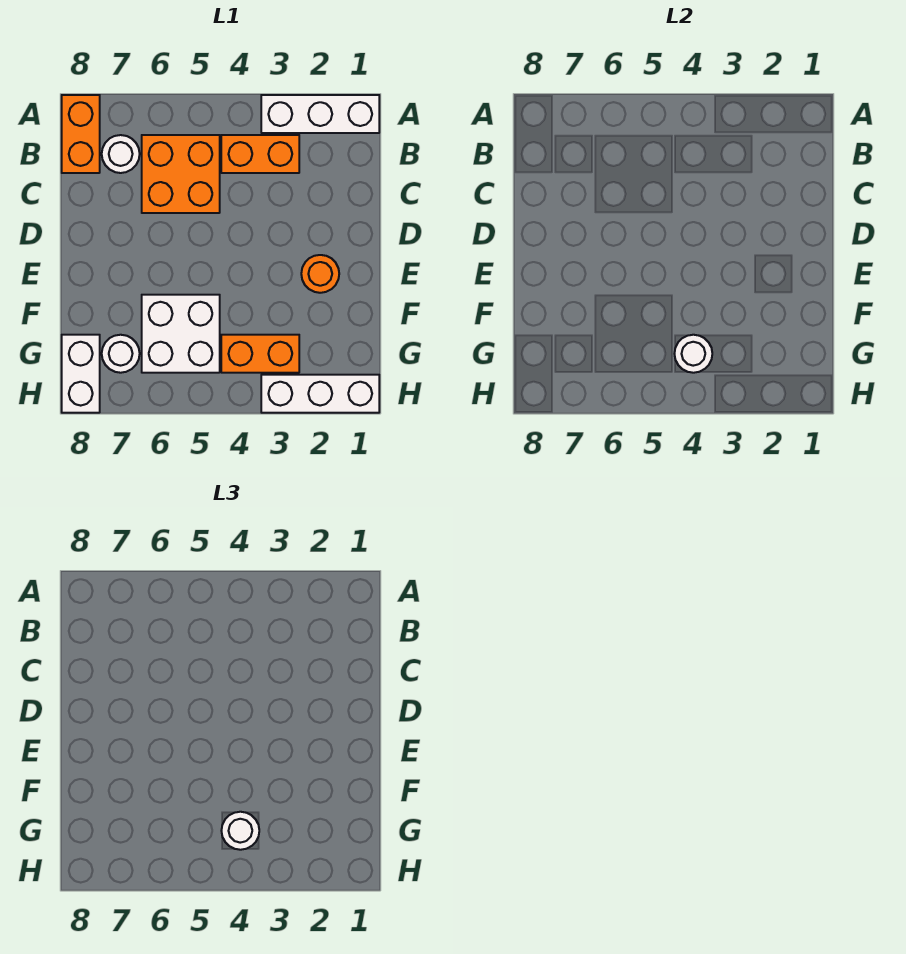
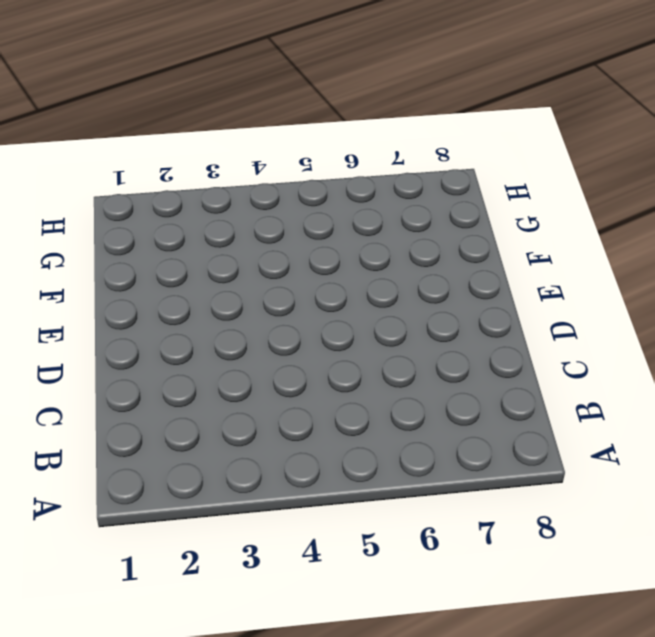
none -> white brick A1:A3 level 1
none -> orange brick A8:B8 level 1
none -> orange brick B3:B4 level 1

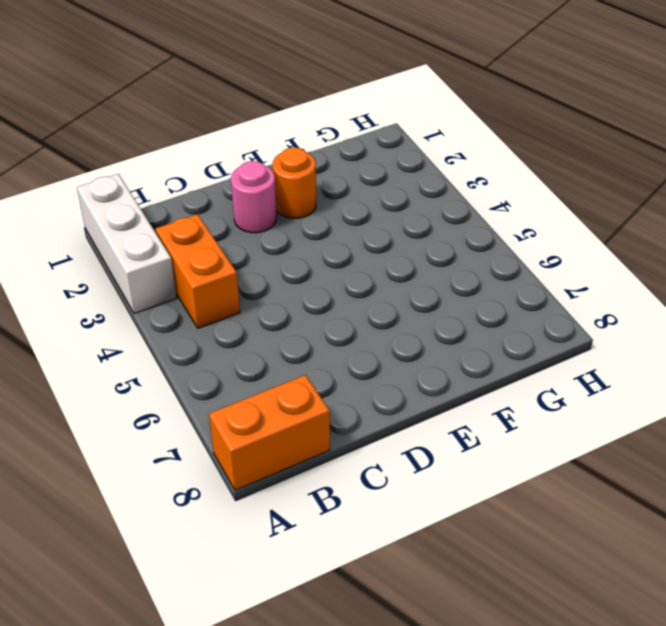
pink round brick D2 level 1 -> none
none -> orange brick B5:C6 level 1
none -> white round brick B7 level 1
none -> white brick F5:G6 level 1

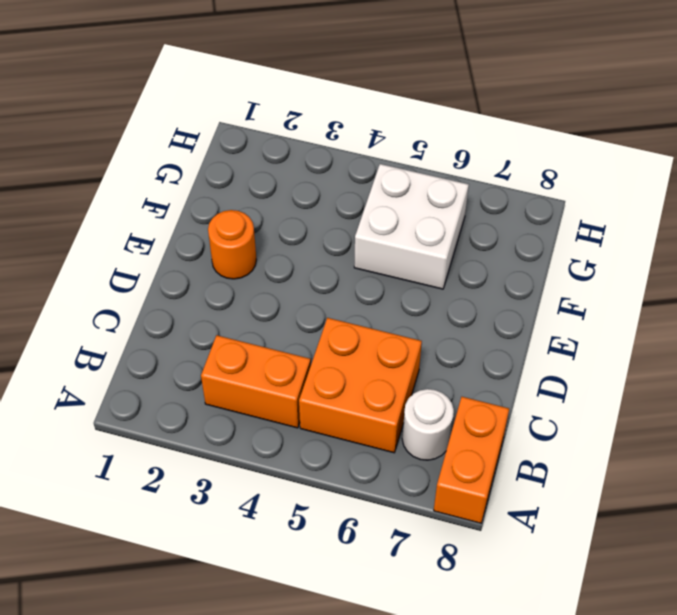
none -> white brick A1:A3 level 1
none -> orange brick G3:G4 level 1
none -> white round brick G7 level 1

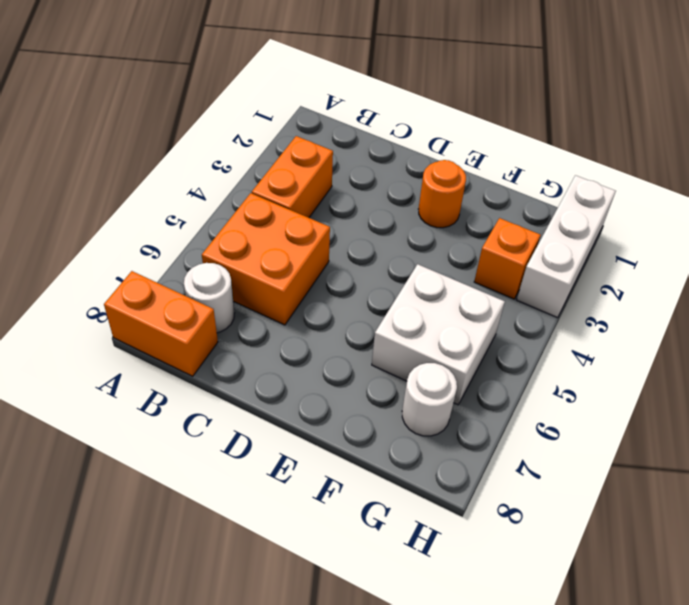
orange brick G3 level 1 -> orange brick G3:G4 level 1
none -> white brick A1:A3 level 1
none -> white brick G8:H8 level 1
none -> white round brick G4 level 2

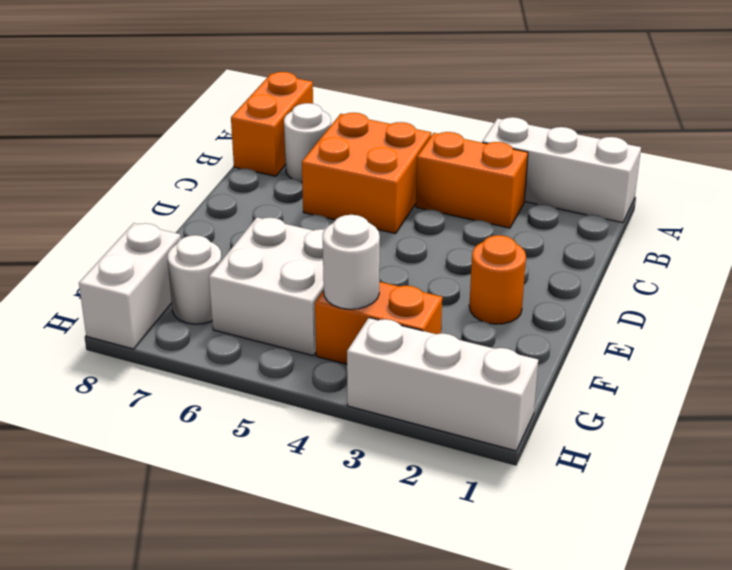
none -> white round brick G4 level 3

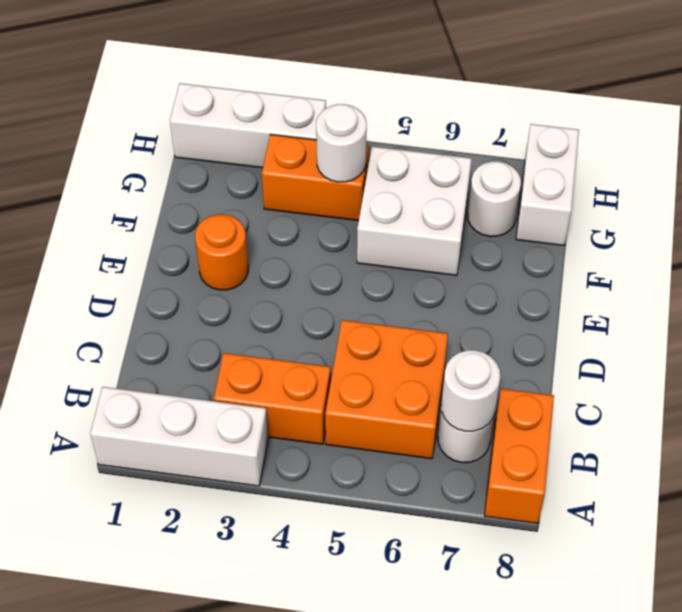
white round brick B7 level 2 -> white round brick G4 level 3

